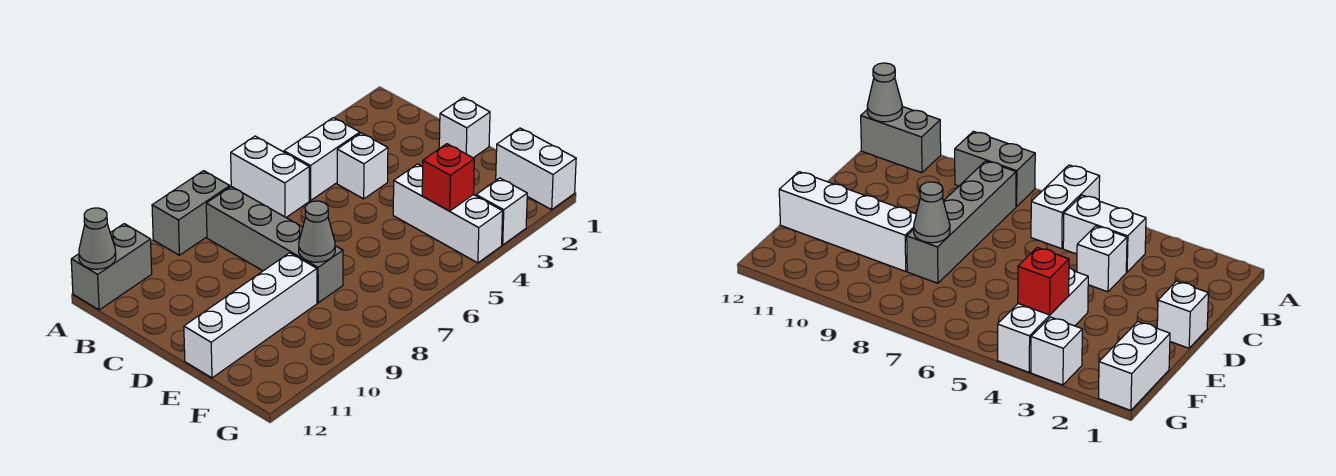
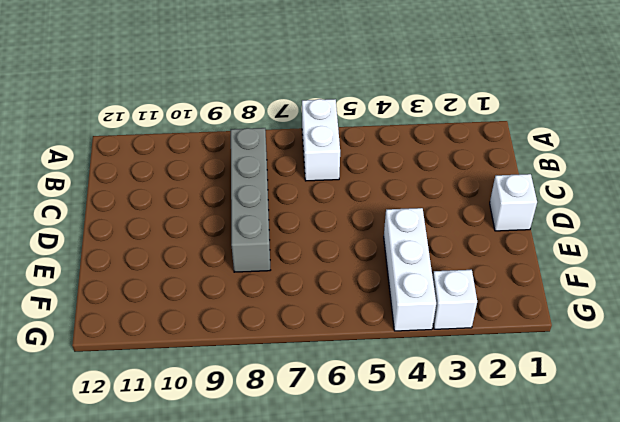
none -> grey brick A8:A9 level 1
none -> grey brick A11:A12 level 1
none -> white brick B4:B5 level 1

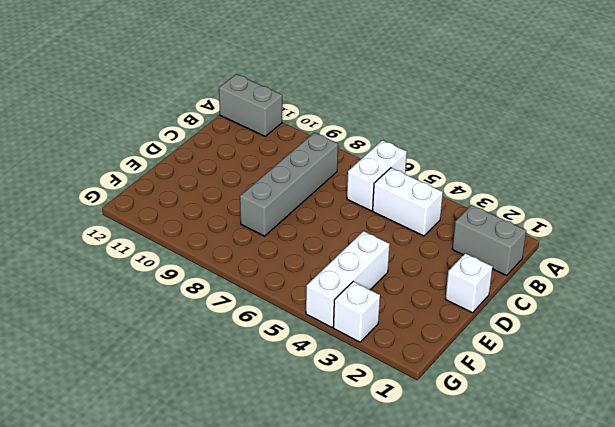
grey brick B1:B2 level 1 -> grey brick A8:A9 level 1
none -> white brick C4 level 1
none -> white brick E9:E12 level 1
none -> white brick F1:G1 level 1

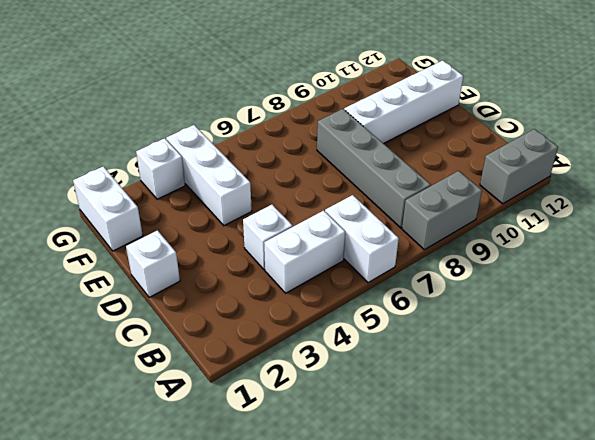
none -> grey cone A12 level 2
none -> grey cone E8 level 2
none -> red brick F4 level 2

